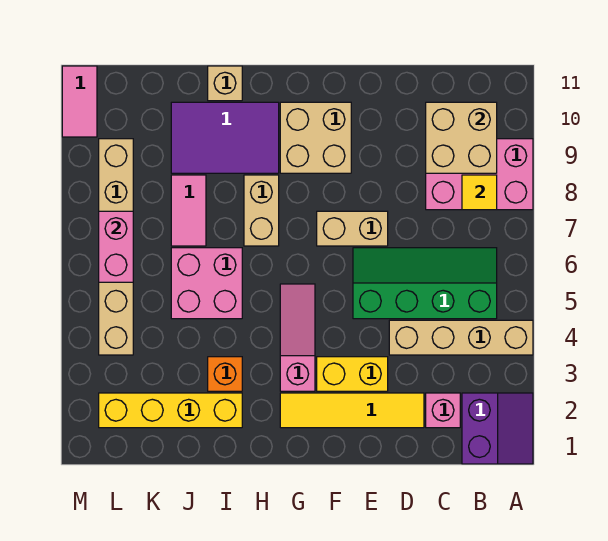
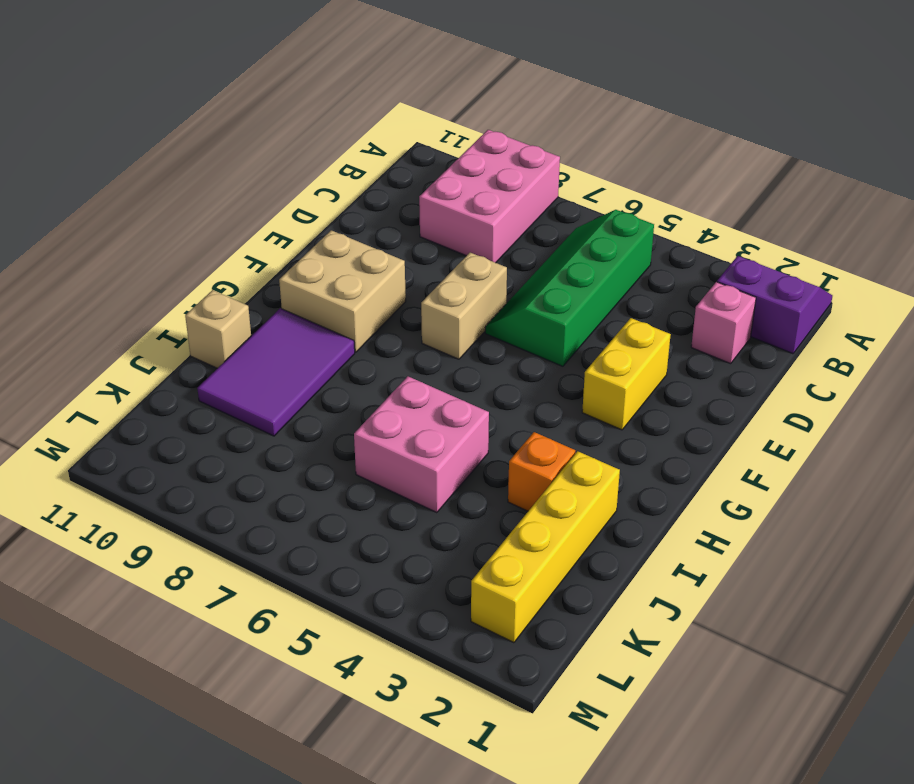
none -> tan brick A4:D4 level 1
none -> yellow tile D2:G2 level 1
none -> pink slope G3:G5 level 1 top 3

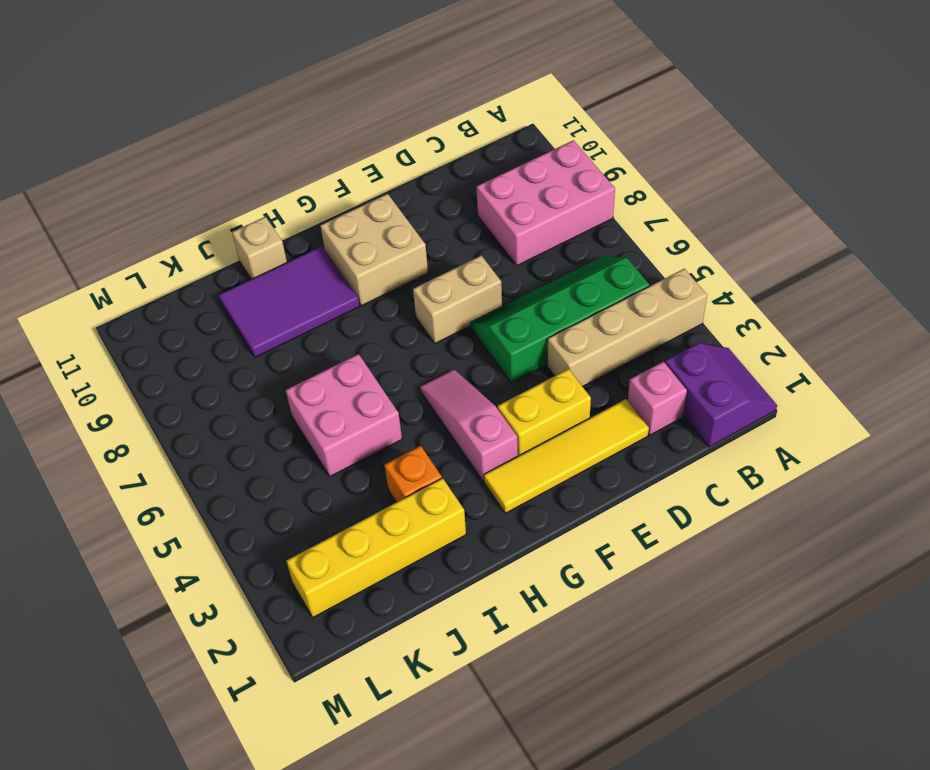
none -> tan brick H7:H8 level 1
none -> pink tile J7:J8 level 1
none -> tan brick L4:L9 level 1

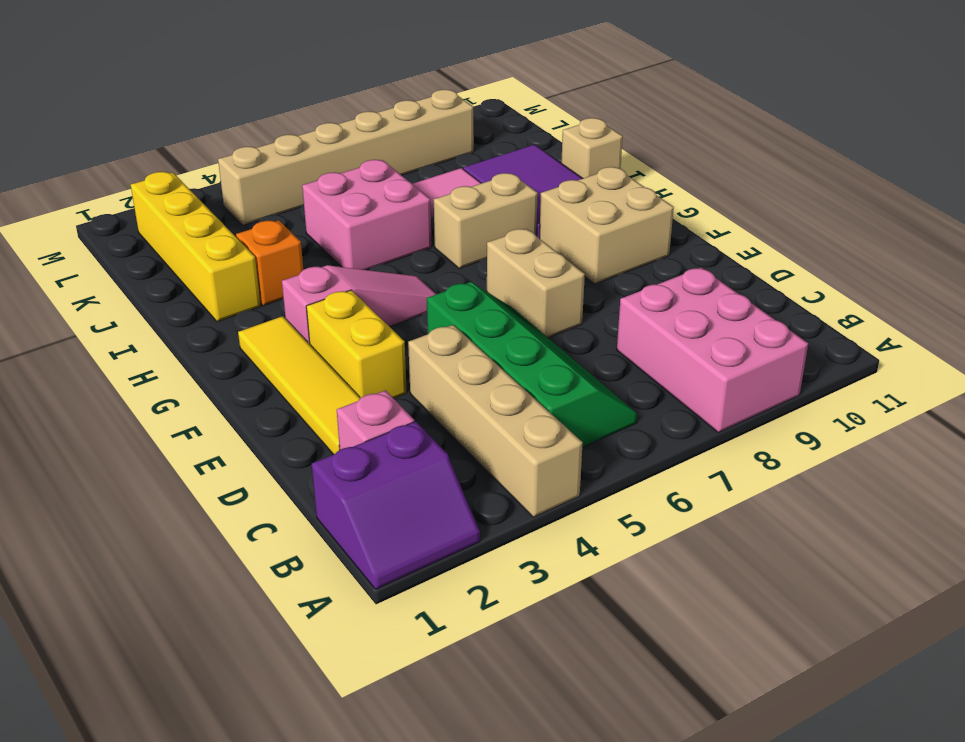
none -> pink tile M10:M11 level 1
none -> yellow tile B8 level 2
none -> tan brick B9:C10 level 2

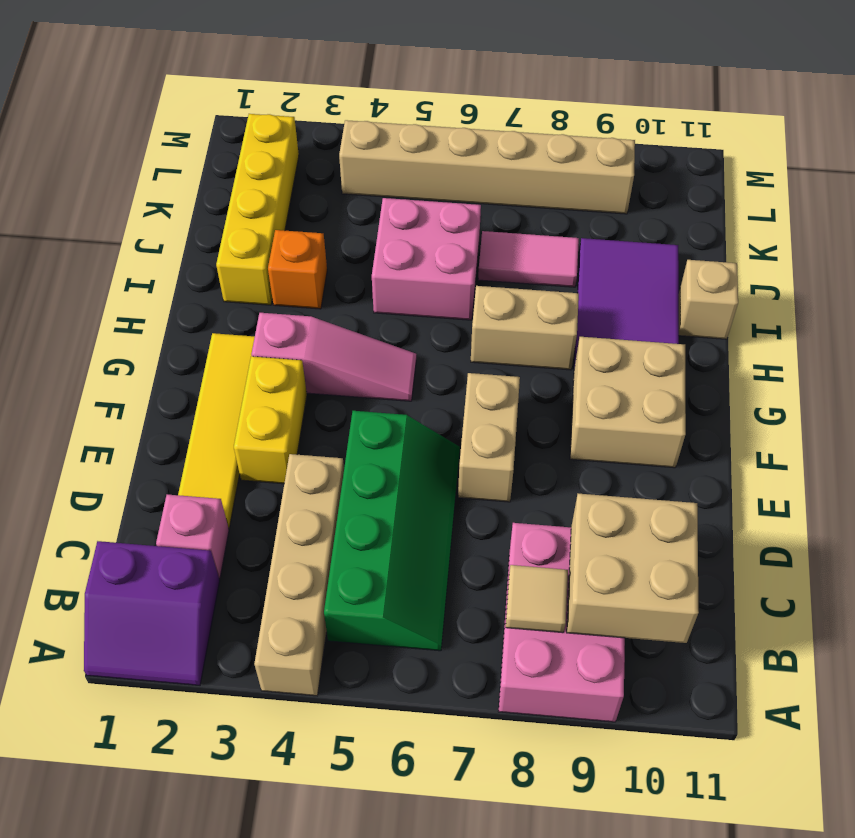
tan tile B8 level 2 -> yellow tile B8 level 2
none -> pink tile M10:M11 level 1
none -> pink brick L6:L7 level 2

